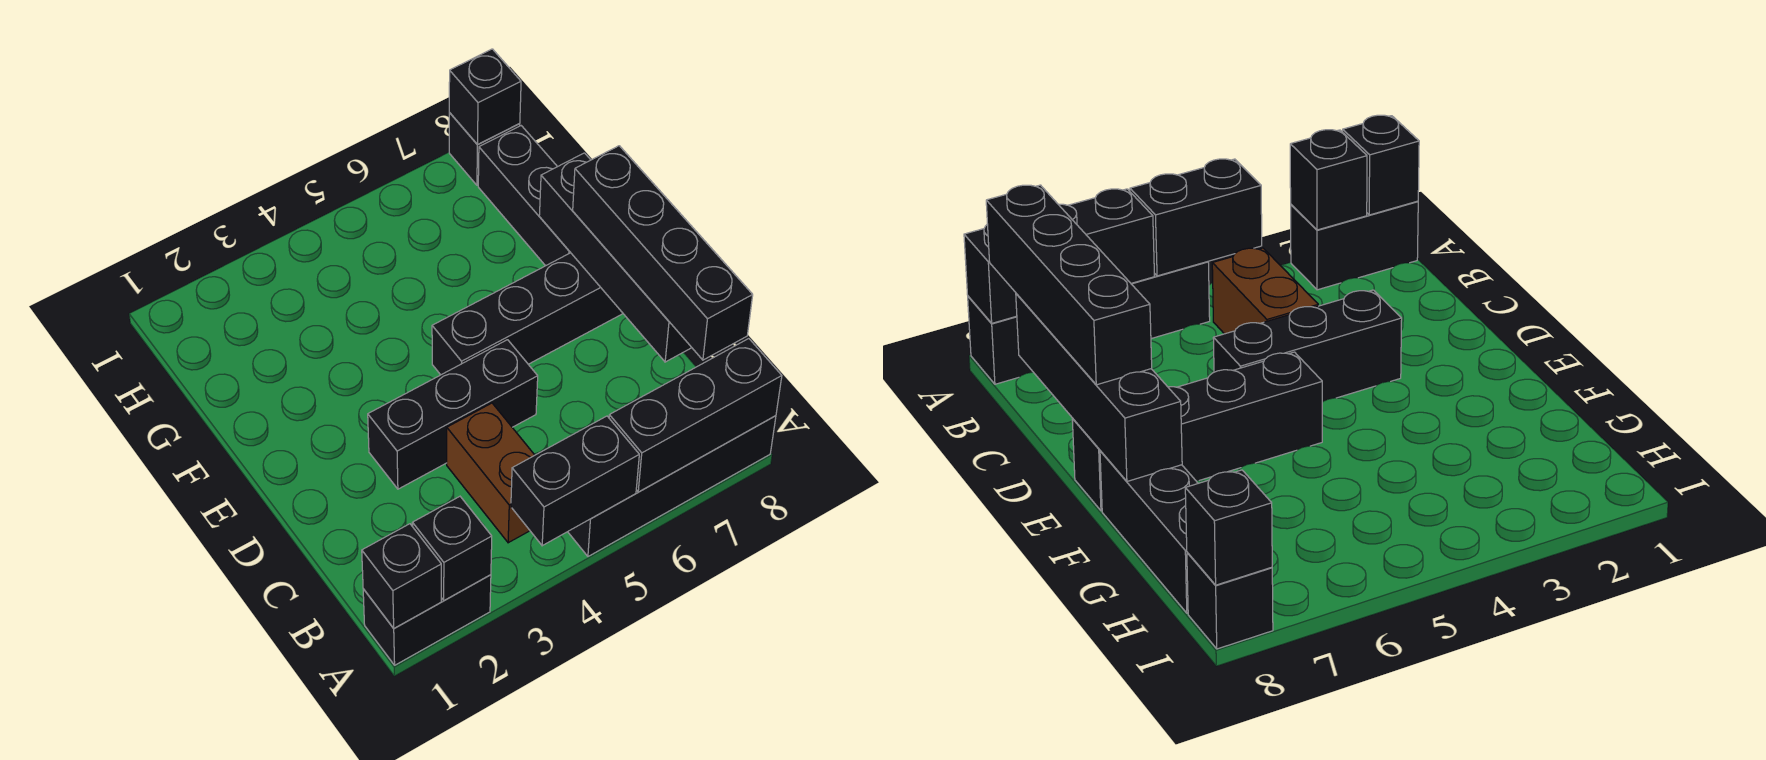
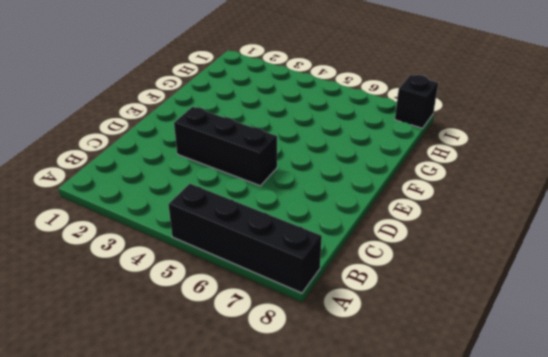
none -> black brick A1:A2 level 1
none -> brown brick B4:C4 level 1
none -> black brick E5:E8 level 1

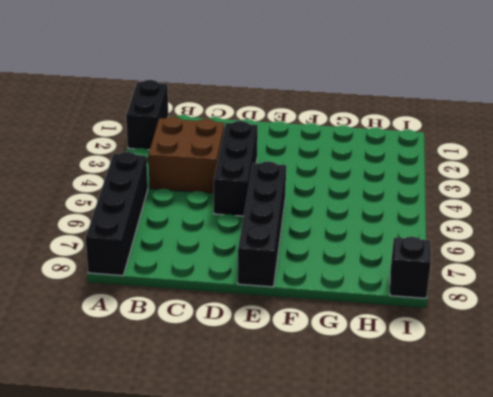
brown brick B3:C4 level 1 -> brown brick B4:C4 level 1
none -> black brick F8:H8 level 1
none -> black brick A1 level 2
none -> black brick A2 level 2

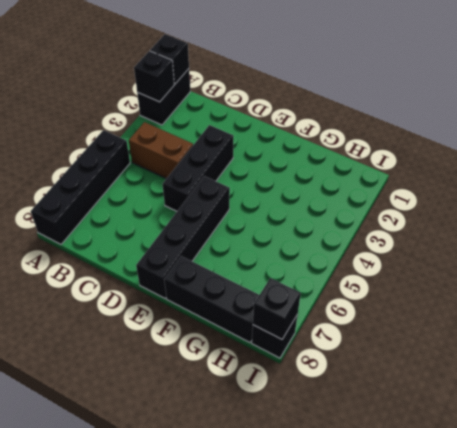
none -> black brick A4:A5 level 2
none -> black brick A6:A8 level 2
none -> black brick C8:F8 level 2

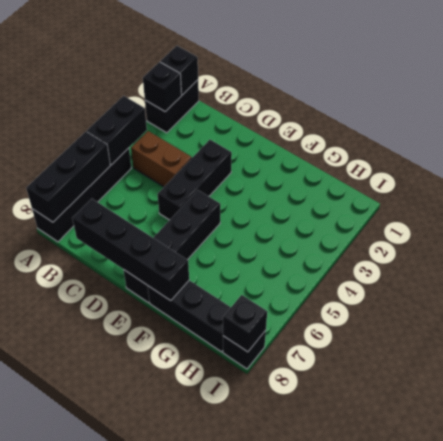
none -> black brick B8:E8 level 3

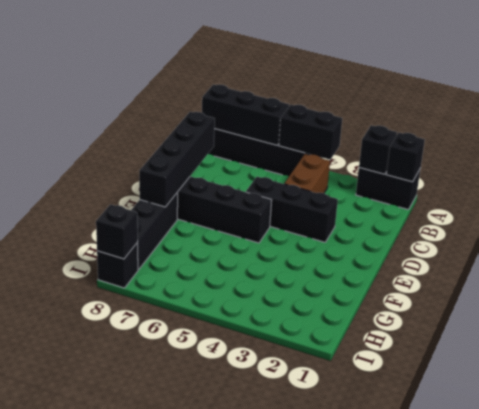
none -> black brick B8:E8 level 3

